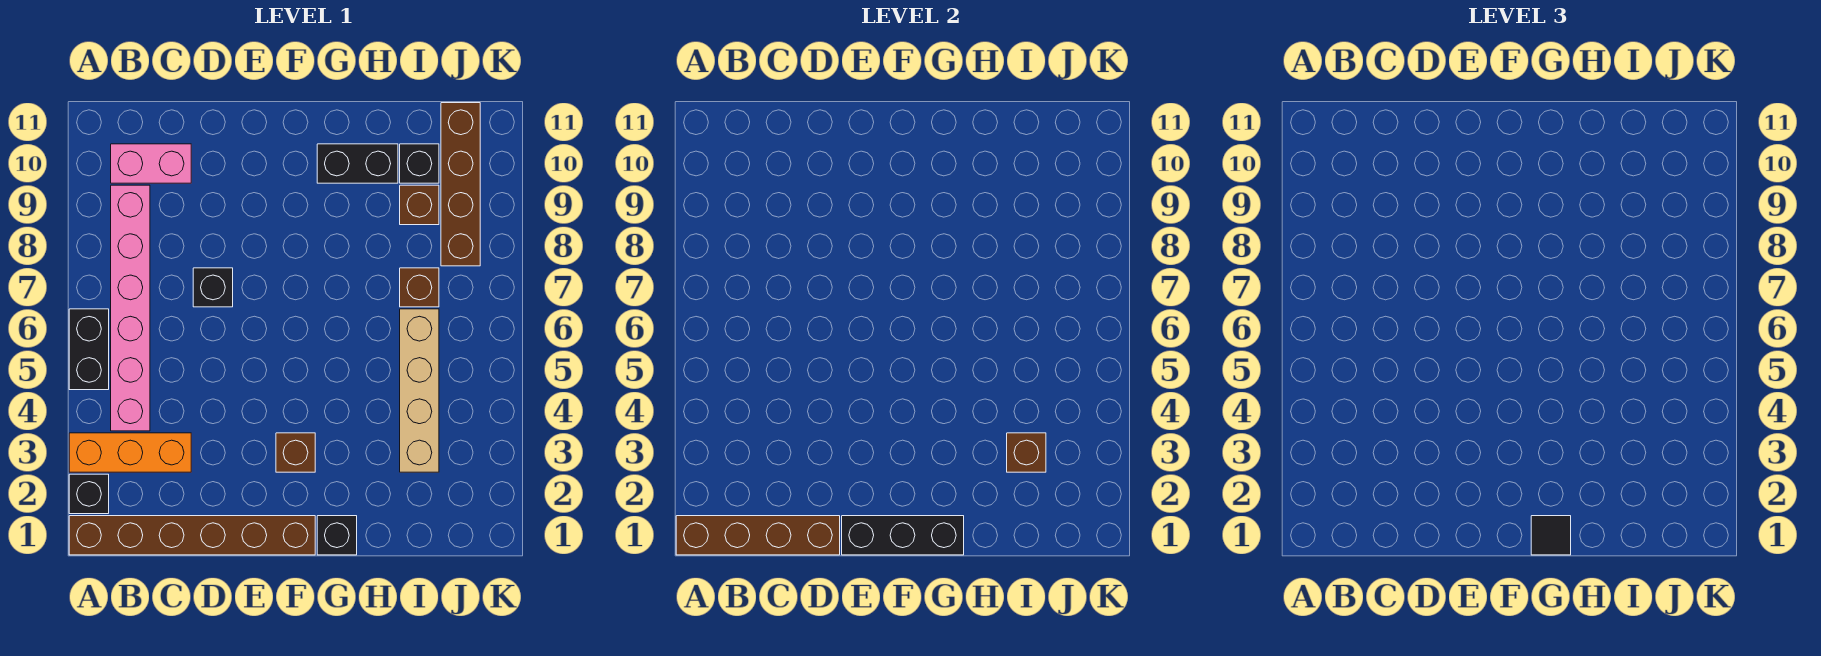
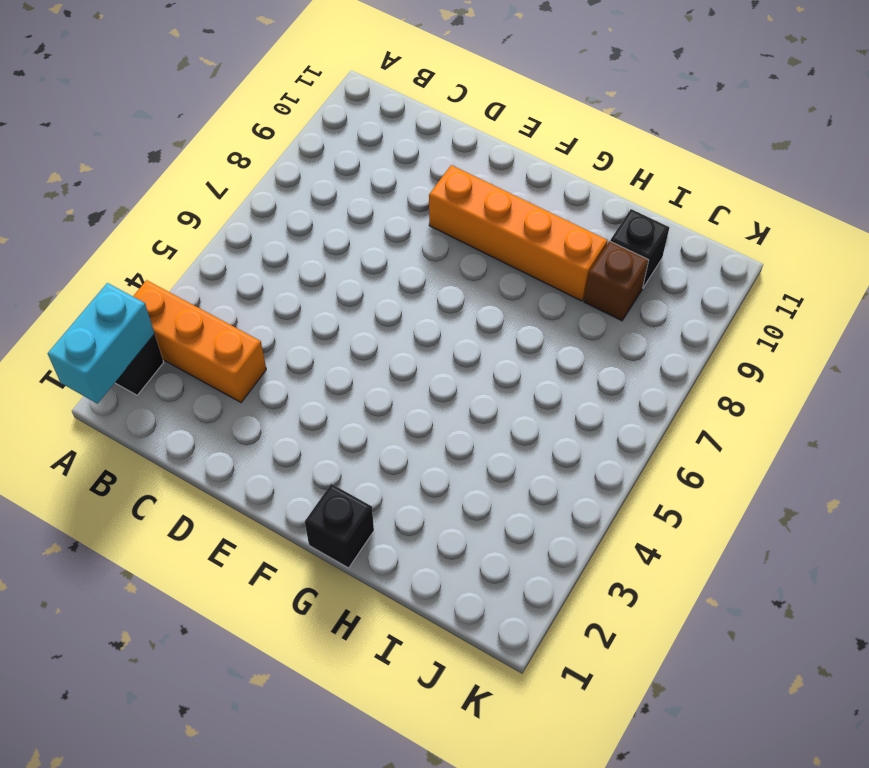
cyan brick A1:A2 level 2 -> brown brick A1:D1 level 2
orange brick E9:H9 level 1 -> none
none -> brown brick A1:F1 level 1
none -> black brick A5:A6 level 1
none -> pink brick B4:B9 level 1

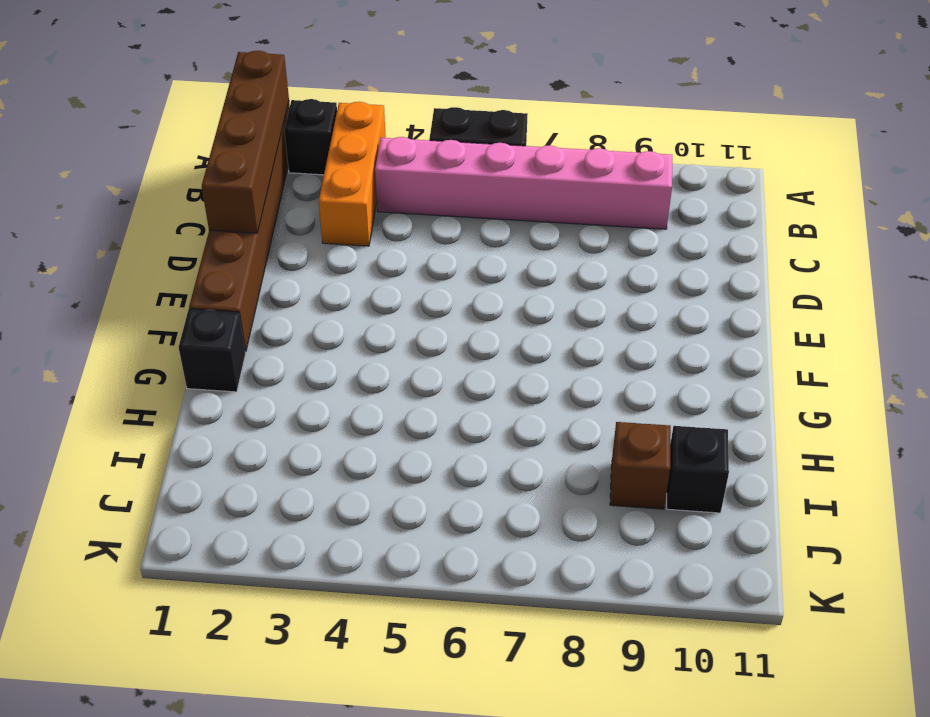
none -> pink brick B10:C10 level 1
none -> black brick D7 level 1
none -> brown brick F3 level 1

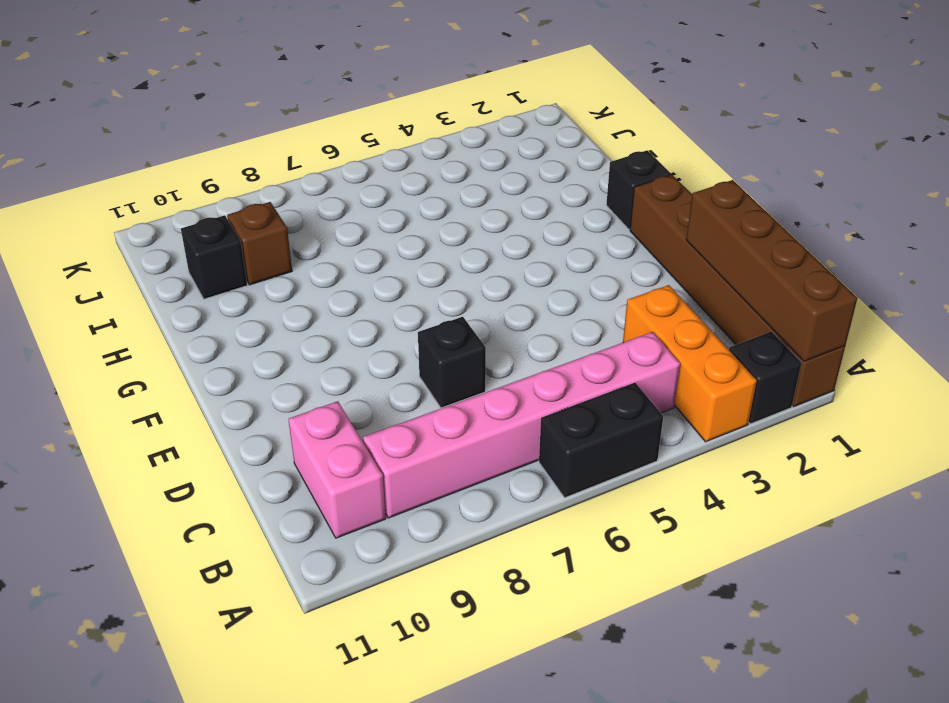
none -> brown brick F3 level 1
none -> black brick G10:H10 level 1
none -> tan brick I3:I6 level 1

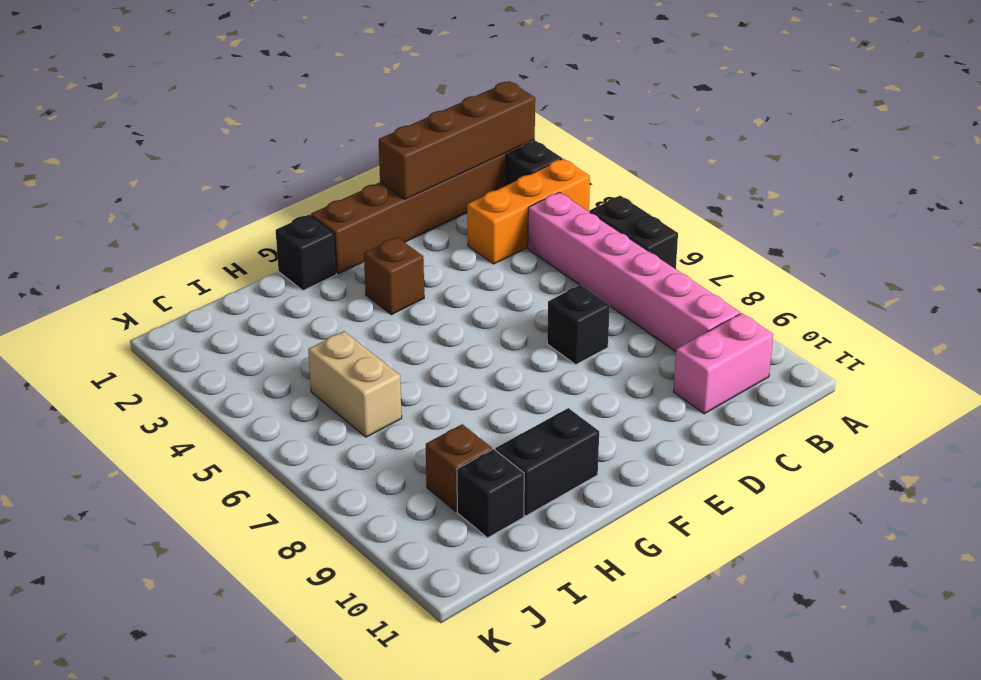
tan brick I5:I6 level 1 -> tan brick I3:I6 level 1
none -> brown brick I7 level 1
none -> brown brick J8:J11 level 1
none -> black brick E1:G1 level 2

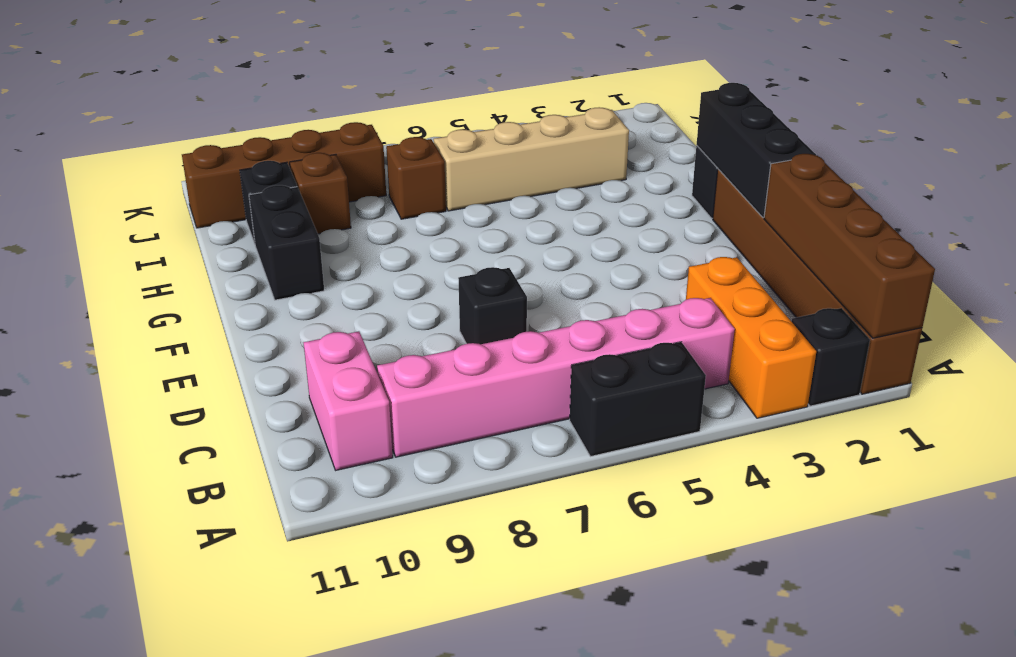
none -> brown brick F3 level 1
none -> brown brick I3 level 2
none -> black tile G1 level 3

